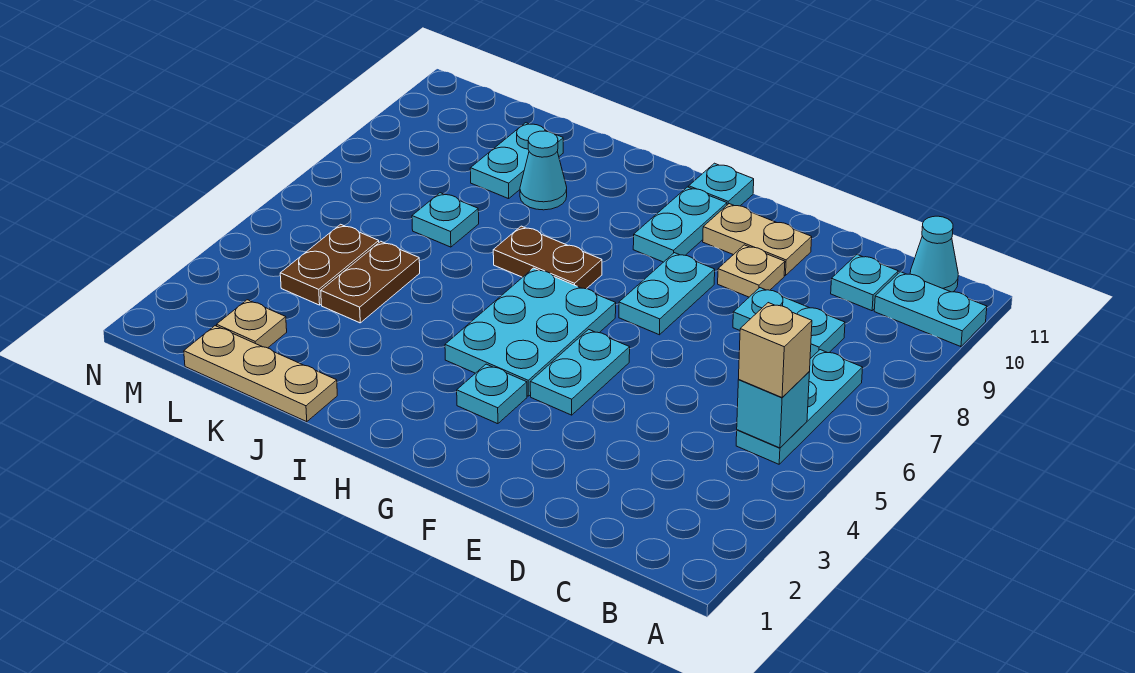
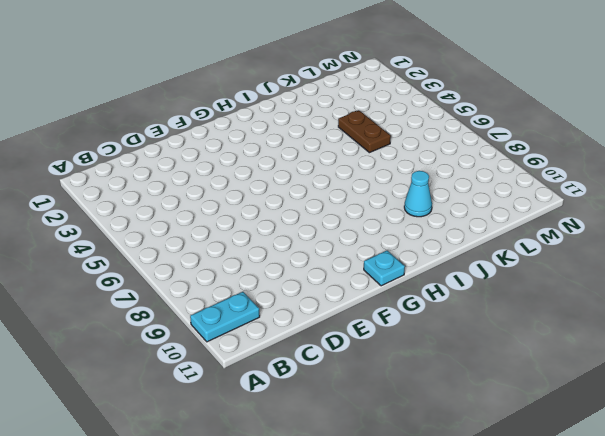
none -> cyan plate B5:B7 level 1
none -> cyan cone B11 level 1
none -> cyan plate C8:D8 level 1

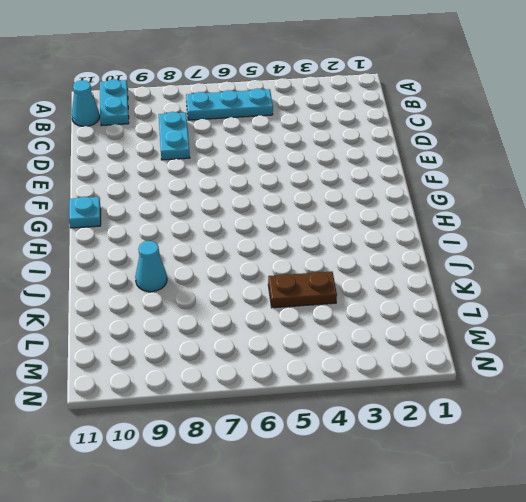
none -> cyan plate C10 level 1
none -> tan plate E9 level 1
none -> tan plate E10:F10 level 1

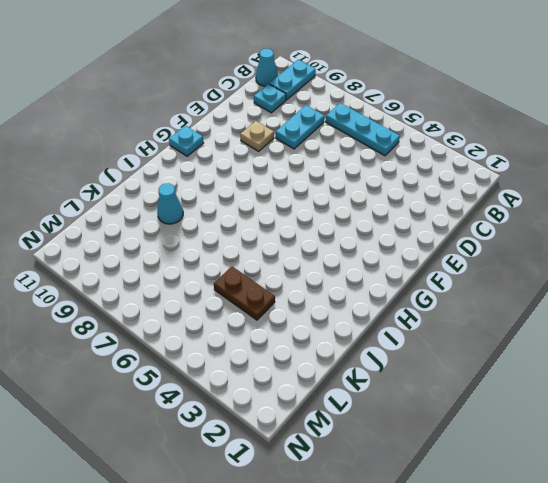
none -> tan plate E10:F10 level 1
none -> cyan plate F4:F5 level 1
none -> cyan plate F7:F8 level 1

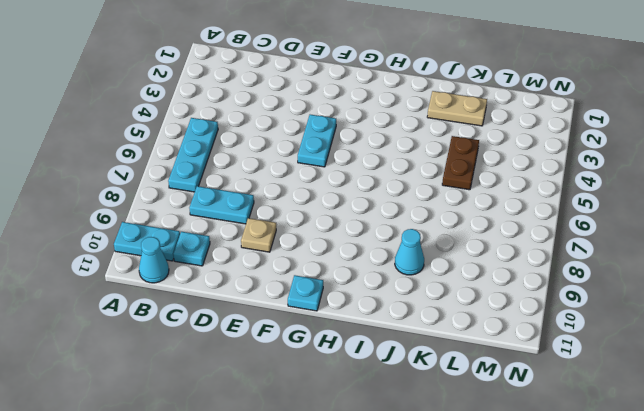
tan plate J2:K2 level 1 -> tan plate E10:F10 level 1
none -> cyan plate F7:F8 level 1
none -> cyan plate G3 level 1
none -> cyan plate G4:H6 level 1

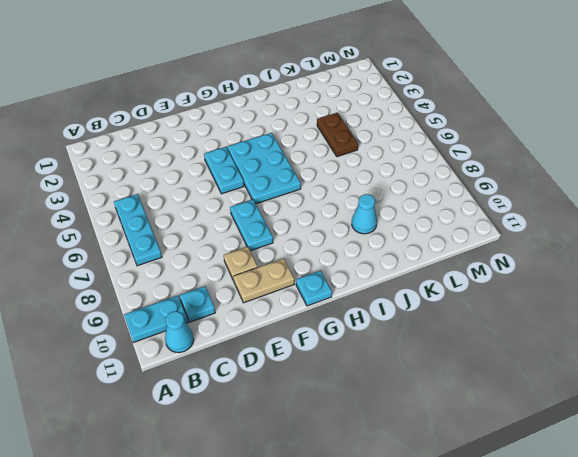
none -> cyan plate C8:D8 level 1
none -> cyan plate G3 level 1
none -> cyan plate G9:G10 level 1

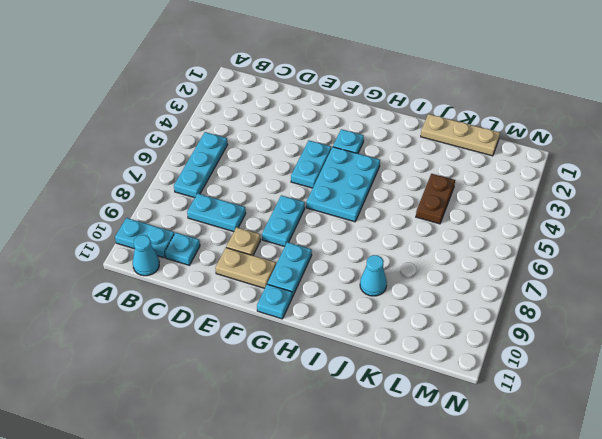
none -> brown plate H7:I7 level 1
none -> cyan plate K7 level 1
none -> cyan plate K9:K10 level 1

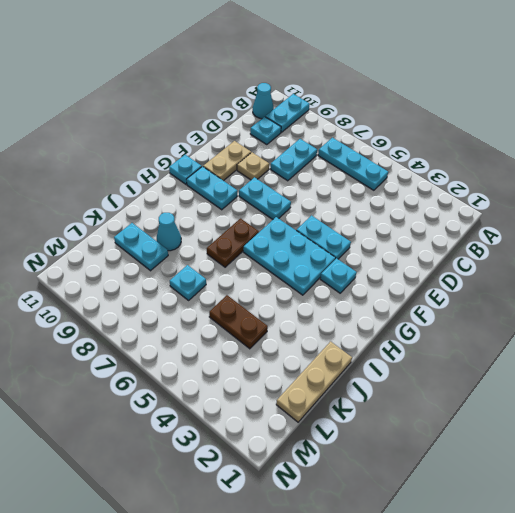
none -> tan plate L2 level 1
none -> brown plate L4:L5 level 1
none -> cyan brick B5 level 2

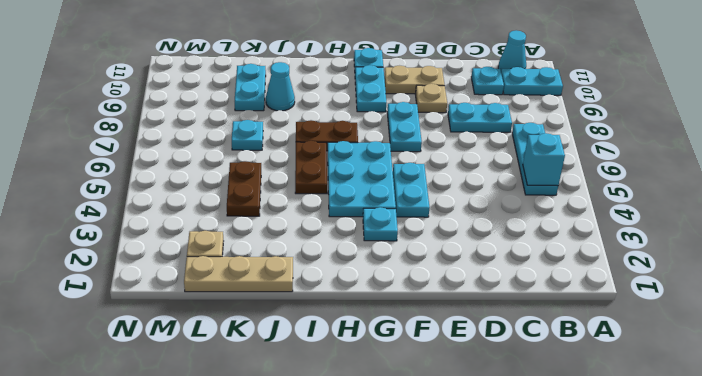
brown plate I5:I6 level 1 -> brown plate L4:L5 level 1
none -> tan brick B5 level 3

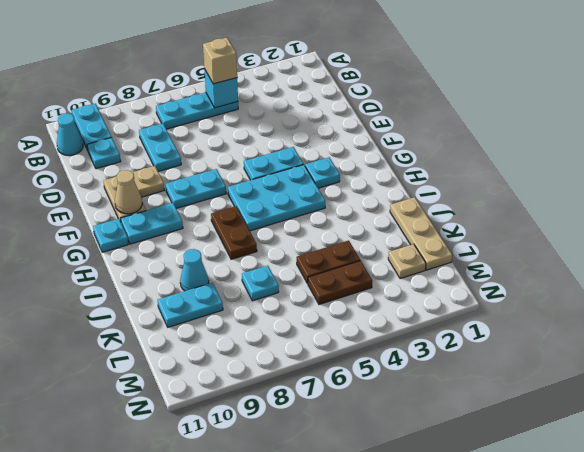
tan cone F10 level 2 -> none

